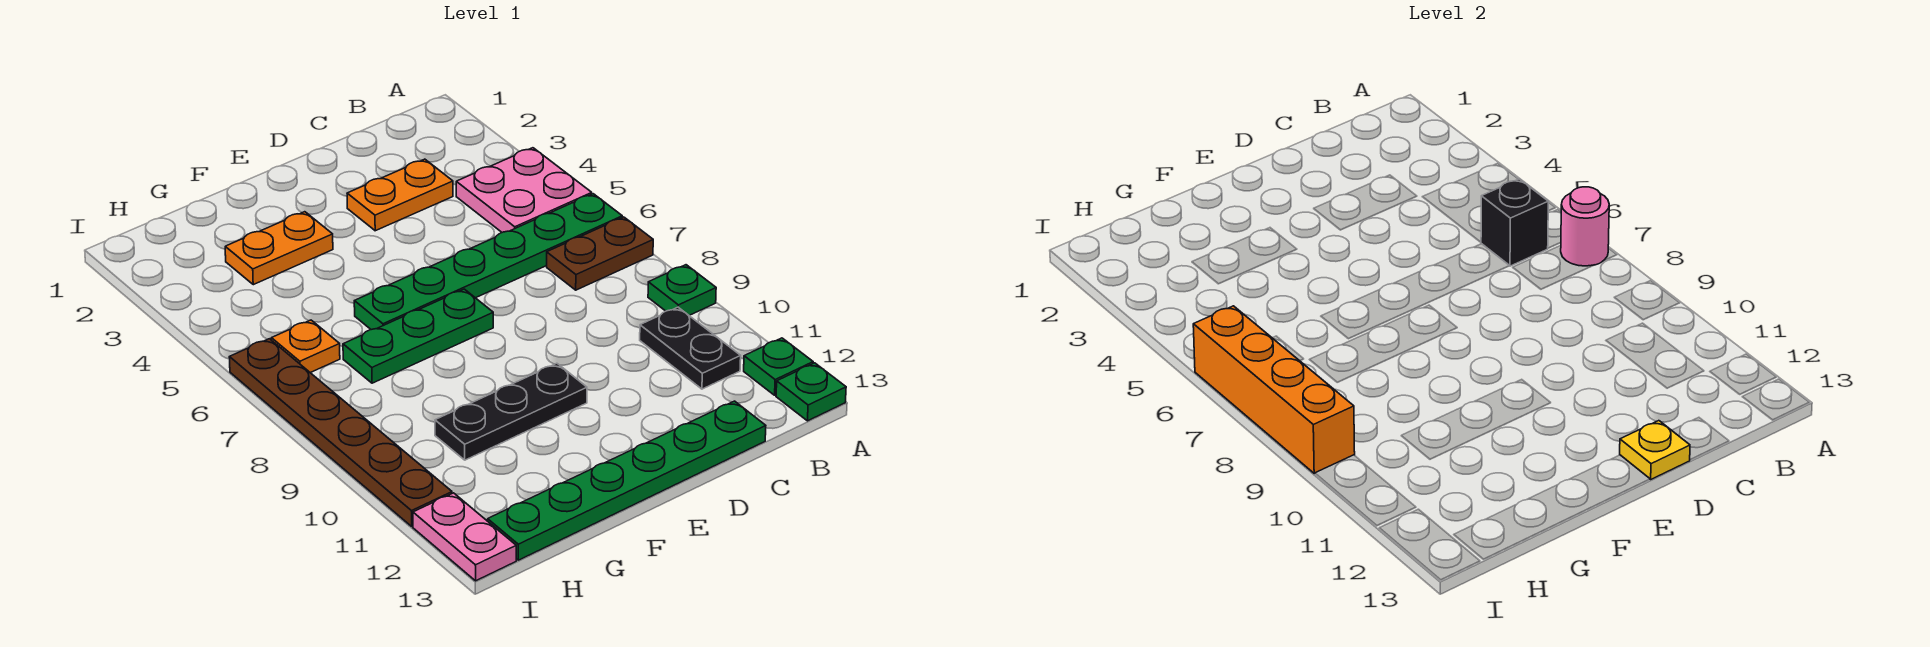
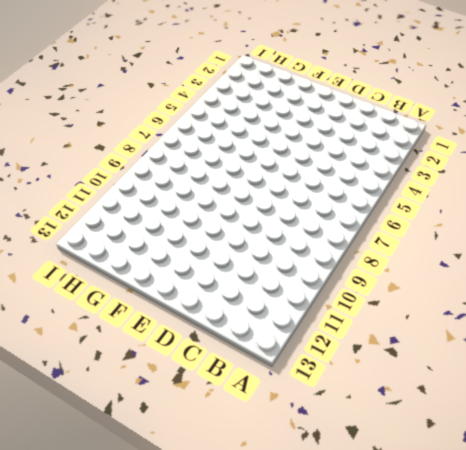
none -> pink plate A4:B5 level 1
none -> green plate A6:F6 level 1
none -> brown plate A7:B7 level 1

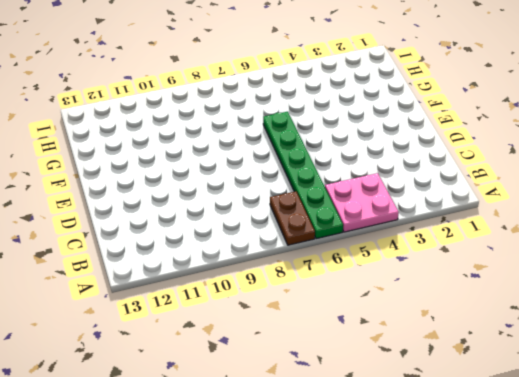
none -> green plate A9 level 1
none -> green plate A12 level 1
none -> green plate A13 level 1

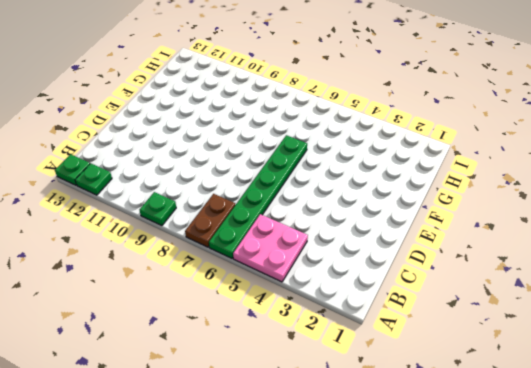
none -> black plate B10:B11 level 1
none -> orange plate C3:D3 level 1
none -> green plate C13:H13 level 1

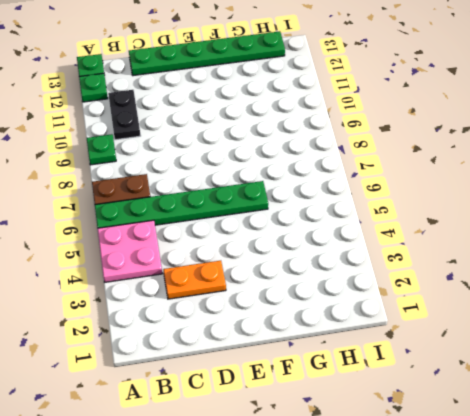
none -> green plate E7:G7 level 1
none -> black plate E10:G10 level 1
none -> orange plate F3:G3 level 1

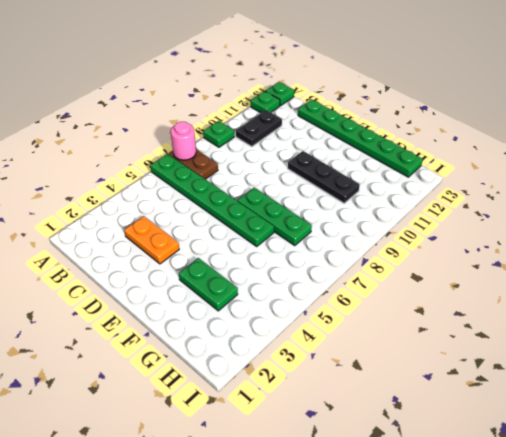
green plate F3:G3 level 1 -> orange plate F3:G3 level 1
none -> pink plate A4:B5 level 1
none -> orange plate H6 level 1
none -> brown plate I6:I11 level 1

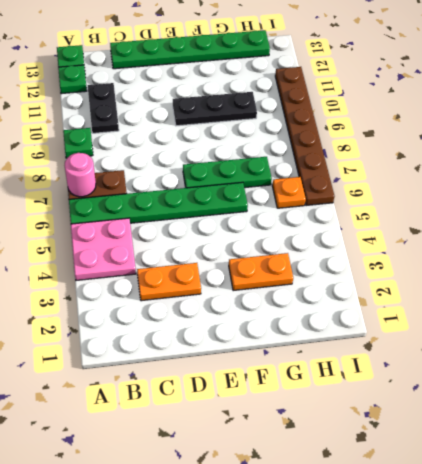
none -> pink plate I12:I13 level 1
none -> black brick B6 level 2
none -> yellow plate D13 level 2

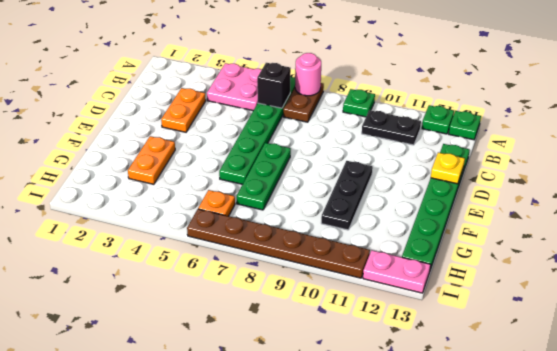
none -> orange brick I6:I9 level 2

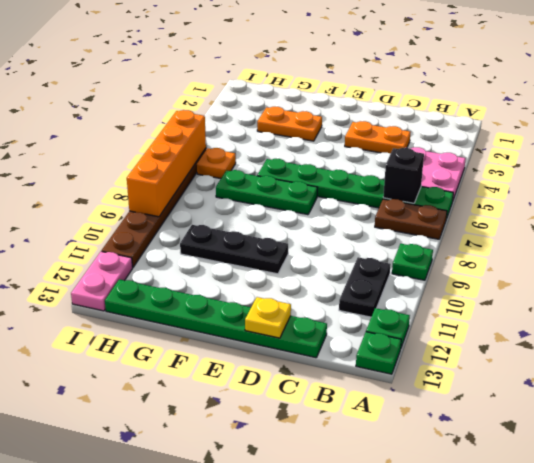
none -> pink round brick A7 level 2

